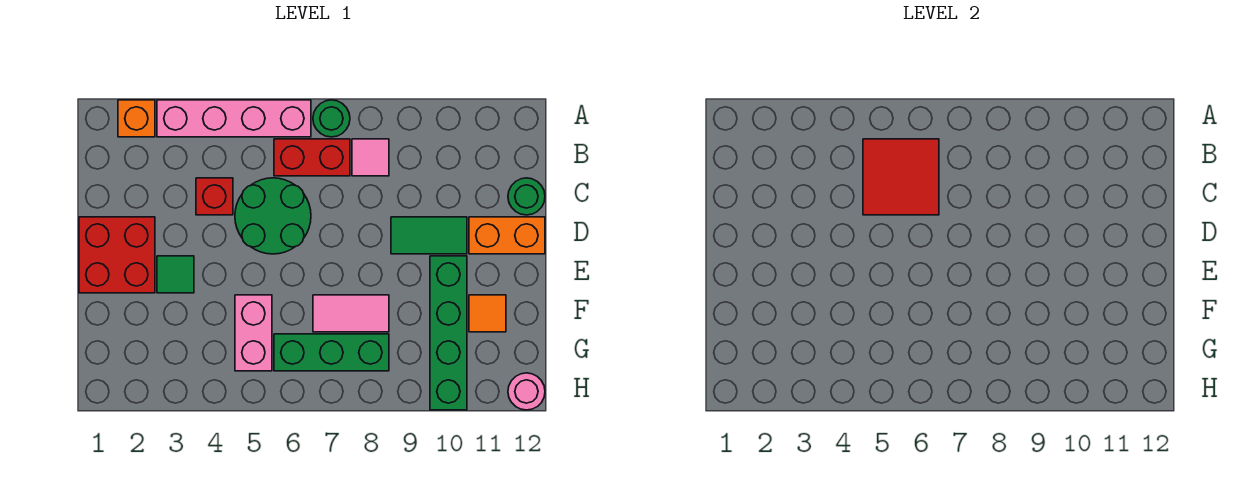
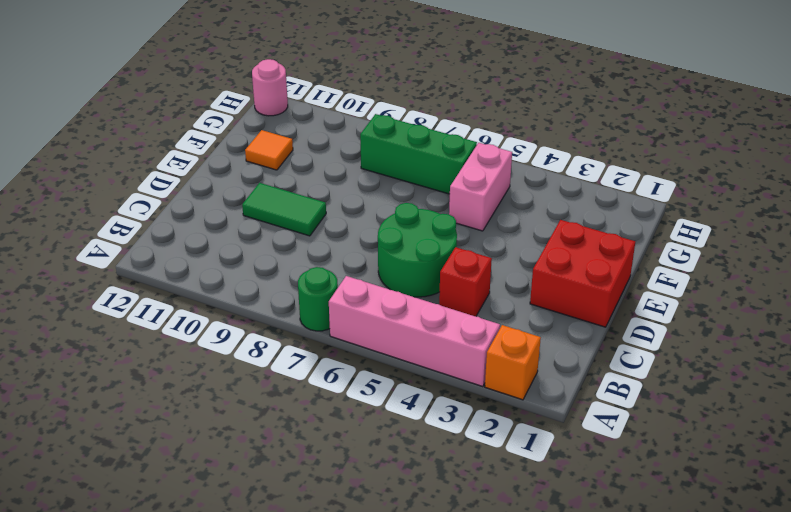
none -> red brick B6:B7 level 1
none -> pink tile B8 level 1
none -> green round brick C12 level 1

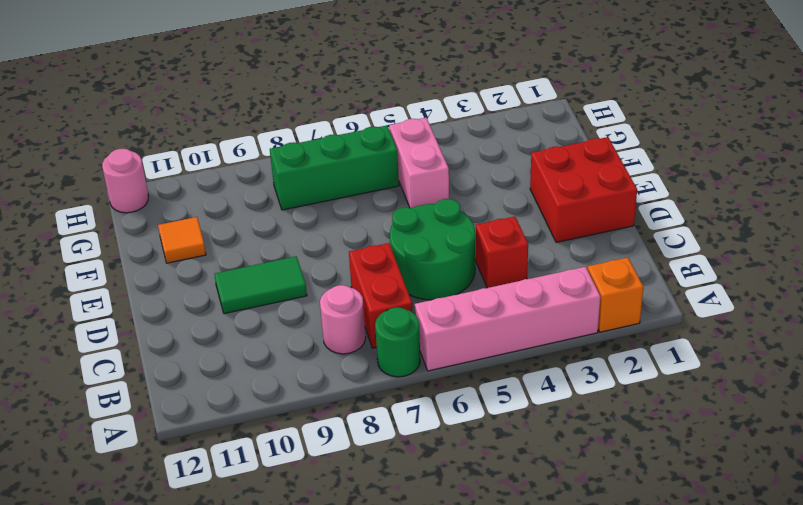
red brick B7:C7 level 1 -> red brick B6:B7 level 1
pink round brick B8 level 1 -> pink tile B8 level 1
none -> green round brick C12 level 1
none -> orange brick D11:D12 level 1
none -> green tile E3 level 1

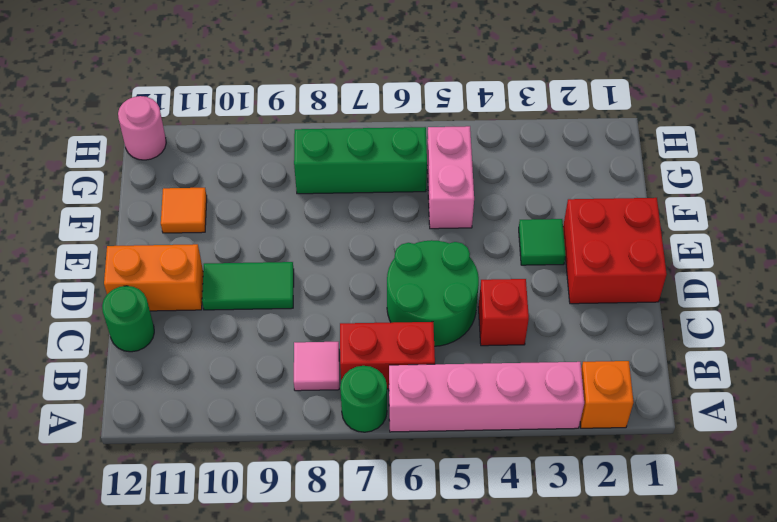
none -> green brick E10:H10 level 1
none -> pink tile F7:F8 level 1
none -> red tile B5:C6 level 2

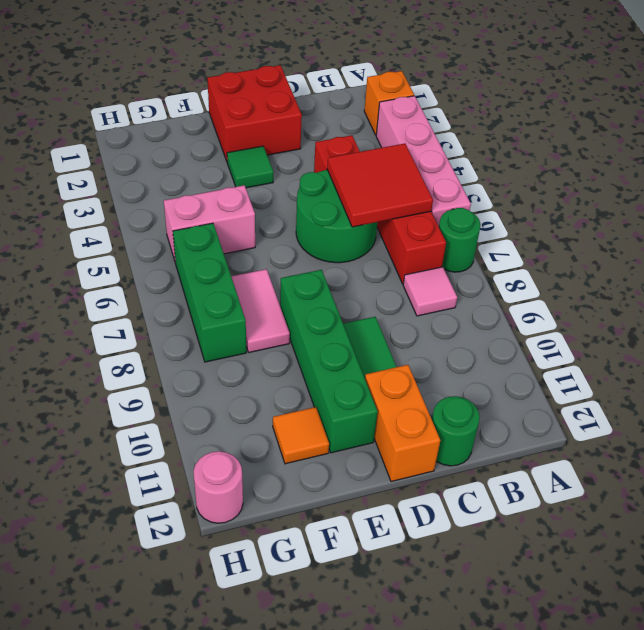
green brick E8:E11 level 1 -> green brick E10:H10 level 1

